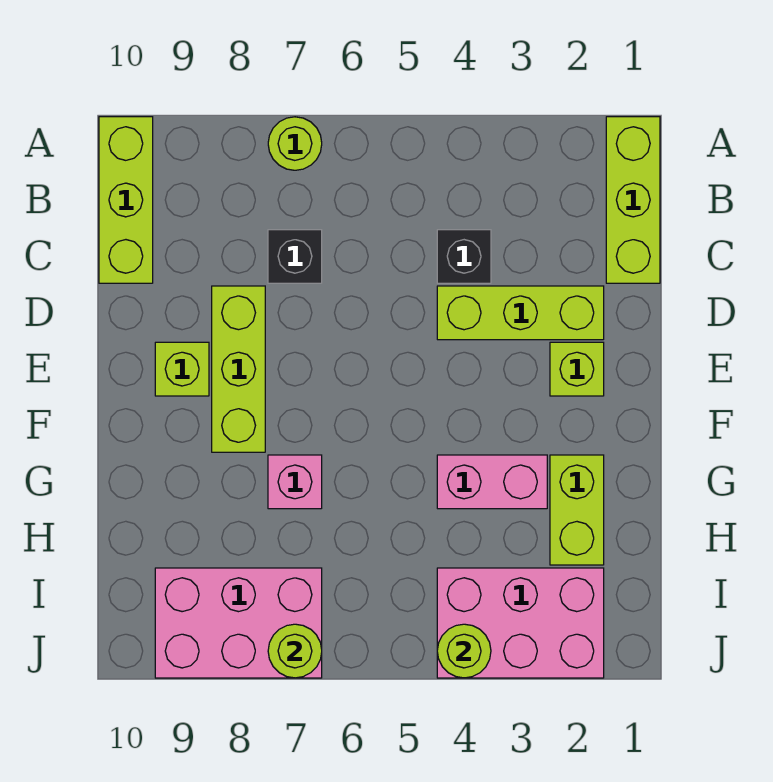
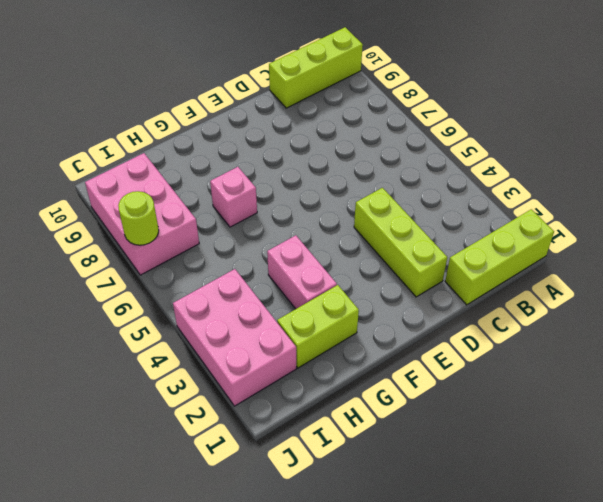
none -> lime round brick A7 level 1
none -> black brick C4 level 1
none -> black brick C7 level 1

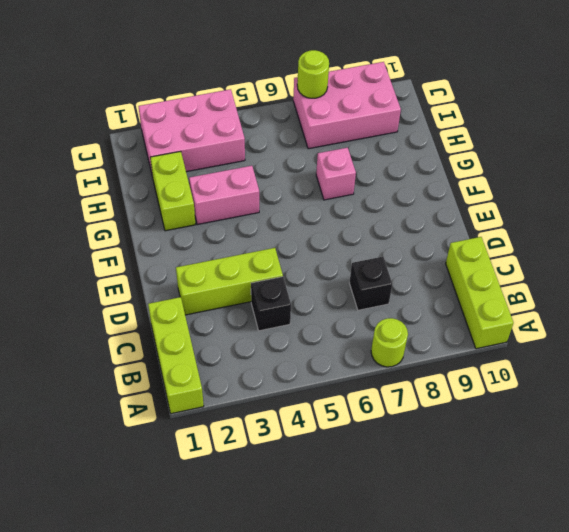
none -> lime brick D8:F8 level 1
none -> lime brick E2 level 1
none -> lime brick E9 level 1

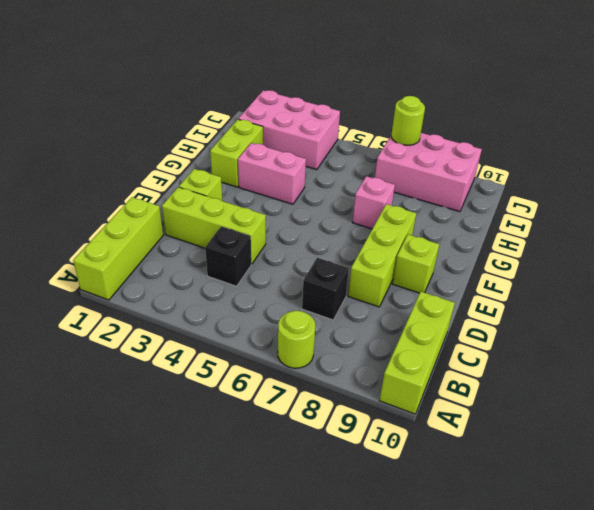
none -> lime round brick J4 level 2

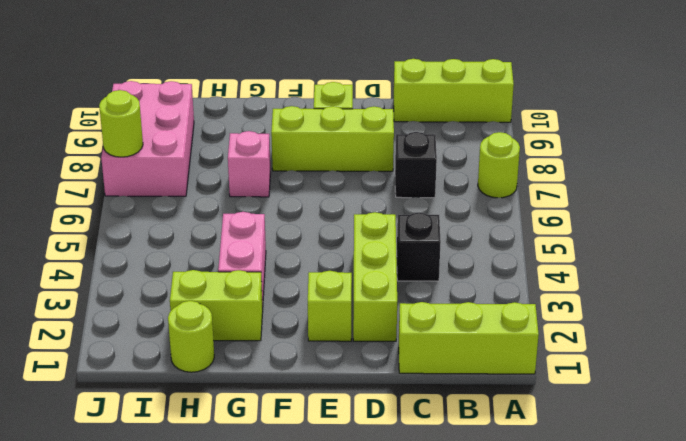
lime round brick H1 level 1 -> lime round brick J4 level 2
none -> pink brick I2:J4 level 1

